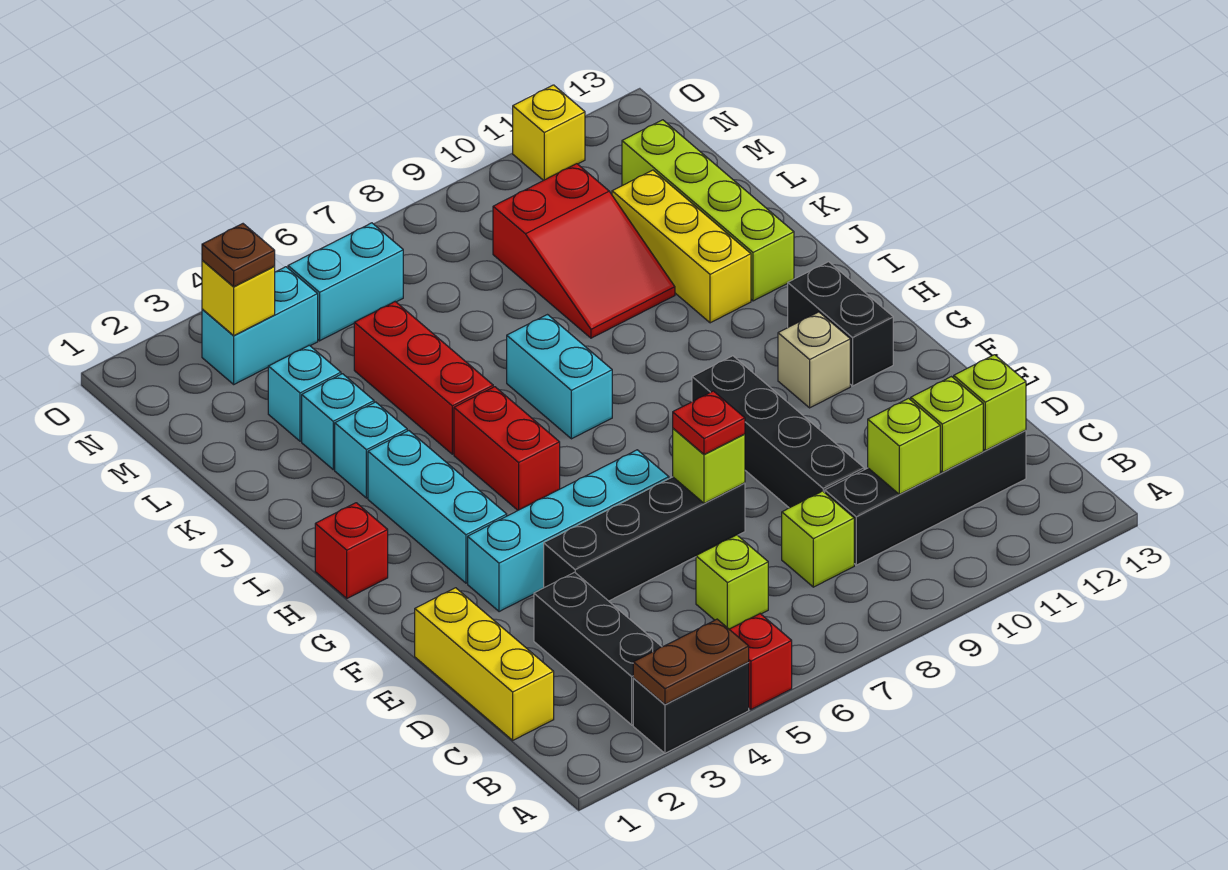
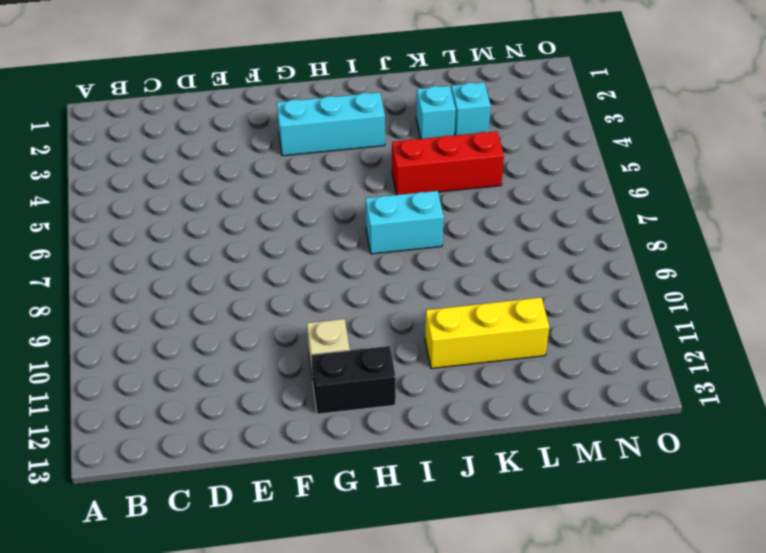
none -> black brick A3:A4 level 1
none -> red brick A5 level 1
none -> black brick B3:D3 level 1
none -> yellow brick C1:E1 level 1

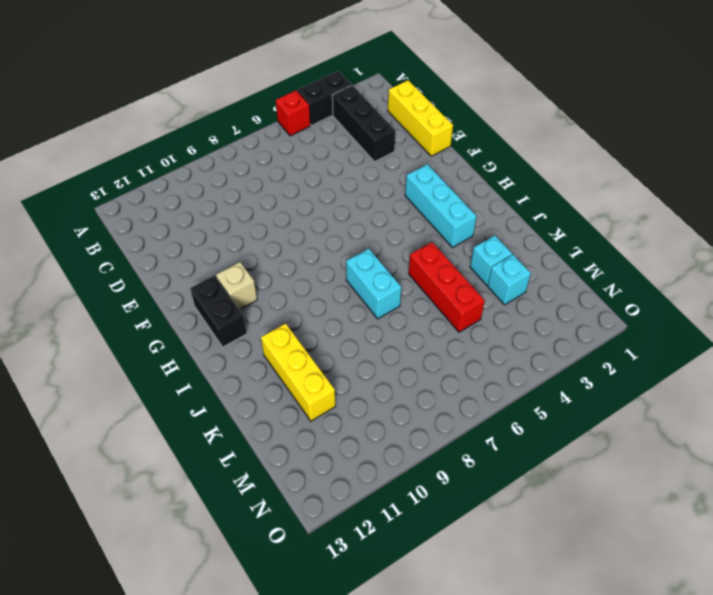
none -> lime brick C6 level 1
none -> lime brick C8 level 1
none -> black brick C9:C12 level 1
none -> black brick D9:G9 level 1

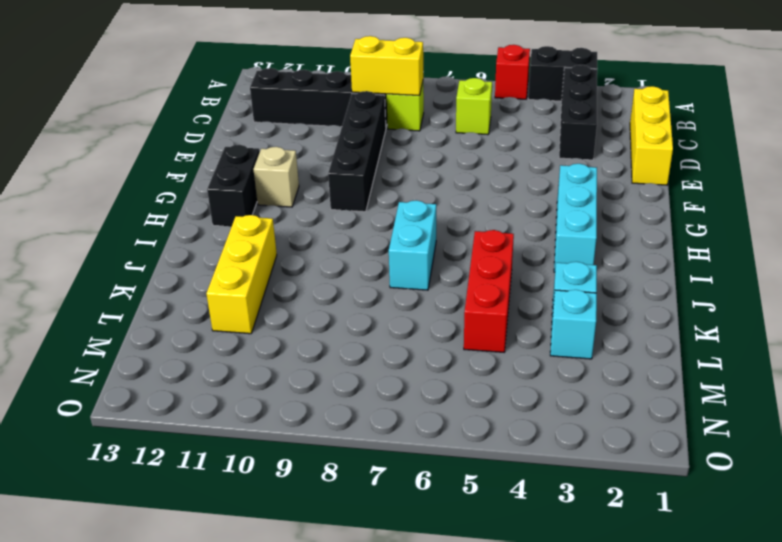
yellow brick C8:C9 level 2 -> none
none -> black brick E4:E7 level 1
none -> cyan brick F3:F6 level 1
none -> red brick H1 level 1
none -> red brick H5:I5 level 1

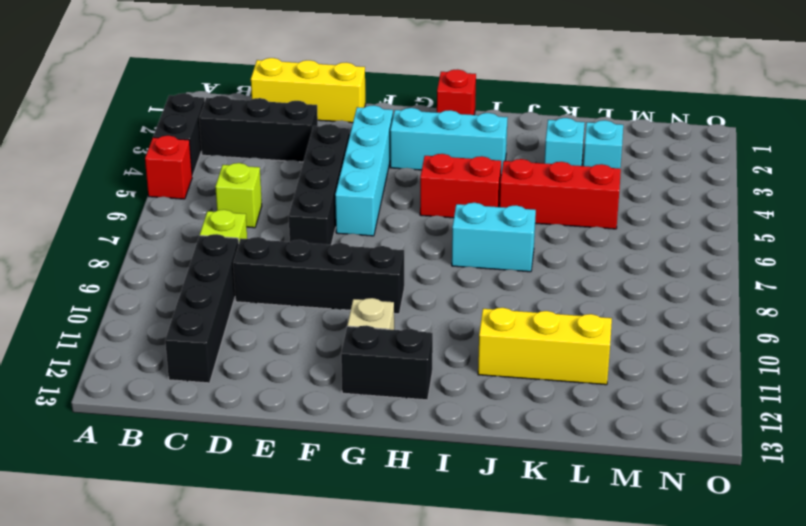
none -> cyan brick J3 level 1
none -> lime brick J12:M12 level 1
none -> red slope K9:M10 level 1 top M
none -> cyan brick N3:N4 level 1

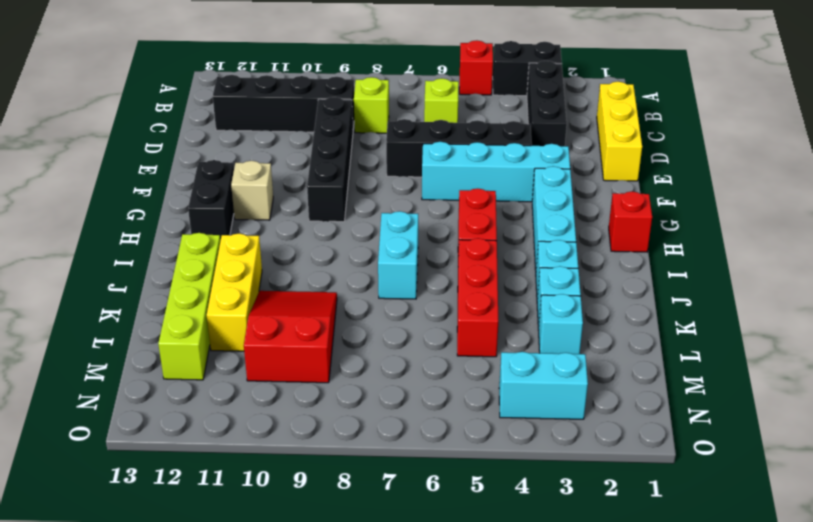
none -> cyan brick N5:N6 level 1
none -> yellow brick O11 level 1
none -> brown plate A3:A4 level 2
none -> lime brick C10 level 2

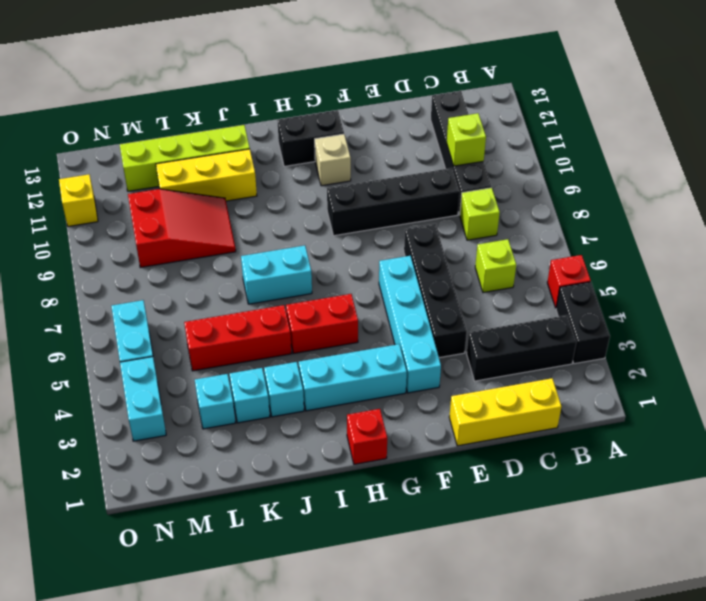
none -> brown plate A3:A4 level 2
none -> lime brick C11 level 2
none -> lime brick C12 level 2
none -> lime brick E7 level 2

